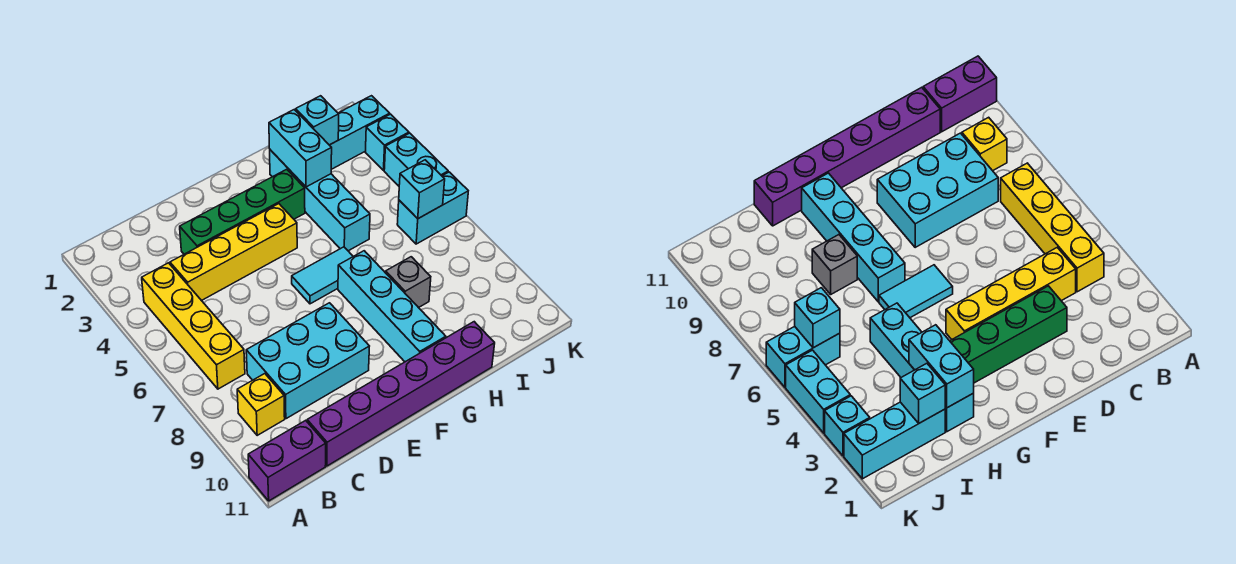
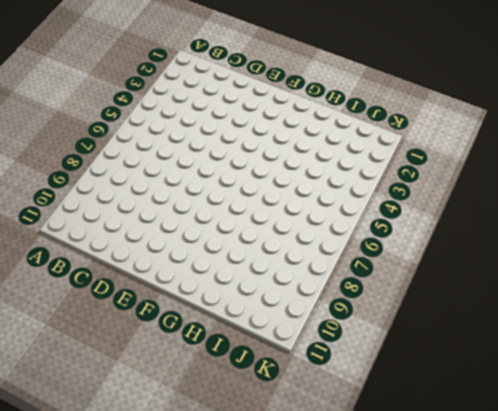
none -> purple brick A11:B11 level 1
none -> yellow brick B4:B7 level 1
none -> yellow brick B9 level 1

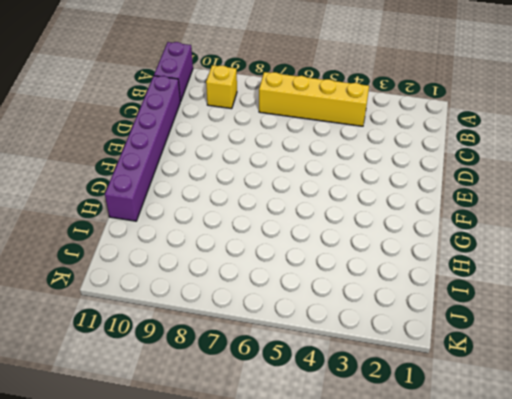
none -> yellow brick C4:F4 level 1
none -> cyan brick C8:E9 level 1
none -> green brick D3:G3 level 1

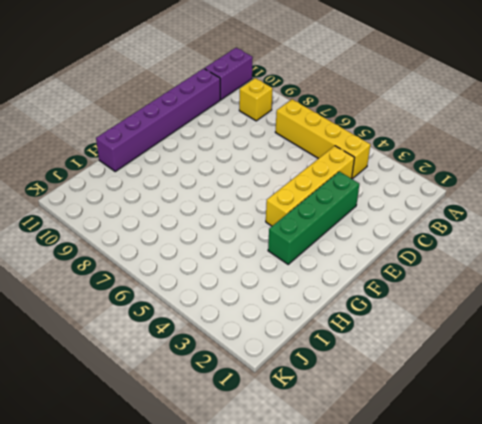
none -> cyan brick C8:E9 level 1
none -> cyan tile F6:G6 level 1
none -> cyan brick G7:G10 level 1

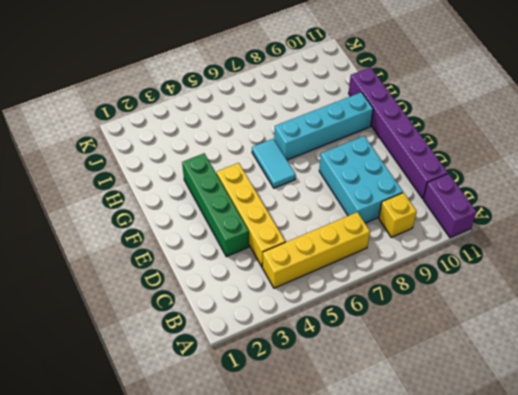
none -> cyan brick H2:H5 level 1
none -> grey brick H8 level 1
none -> cyan brick I2:K2 level 1

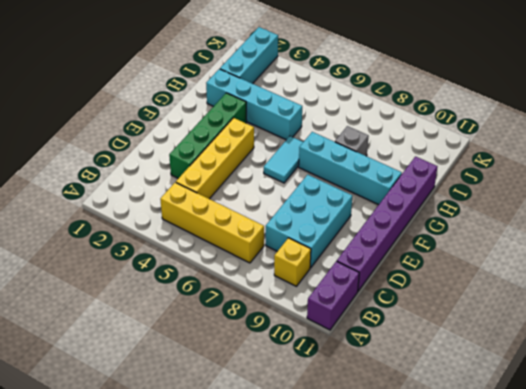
none -> cyan brick J6:K6 level 1
none -> cyan brick K3 level 1
none -> cyan brick K4:K5 level 1

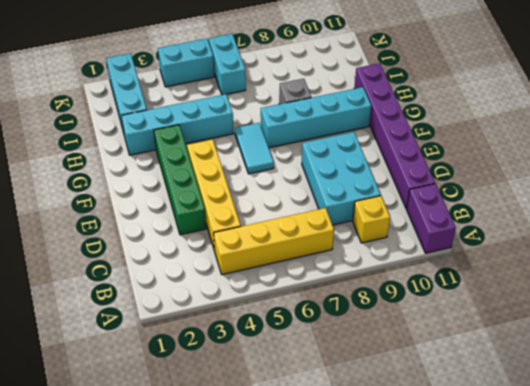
none -> cyan brick K3 level 1
none -> cyan brick H2:H3 level 2
none -> cyan brick I2 level 2

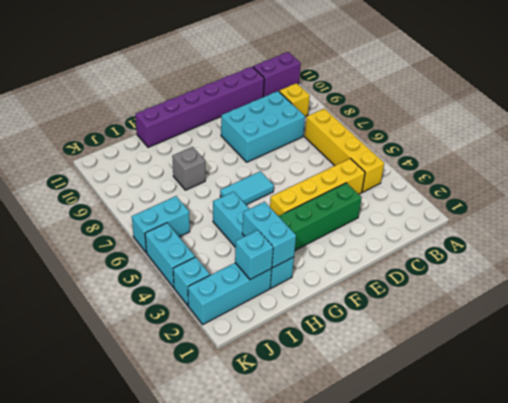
none -> cyan brick G7:G10 level 1
none -> cyan brick J6 level 2

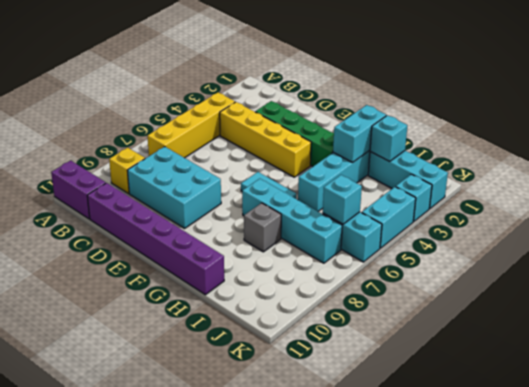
cyan brick G7:J7 level 1 -> cyan brick G7:G10 level 1

